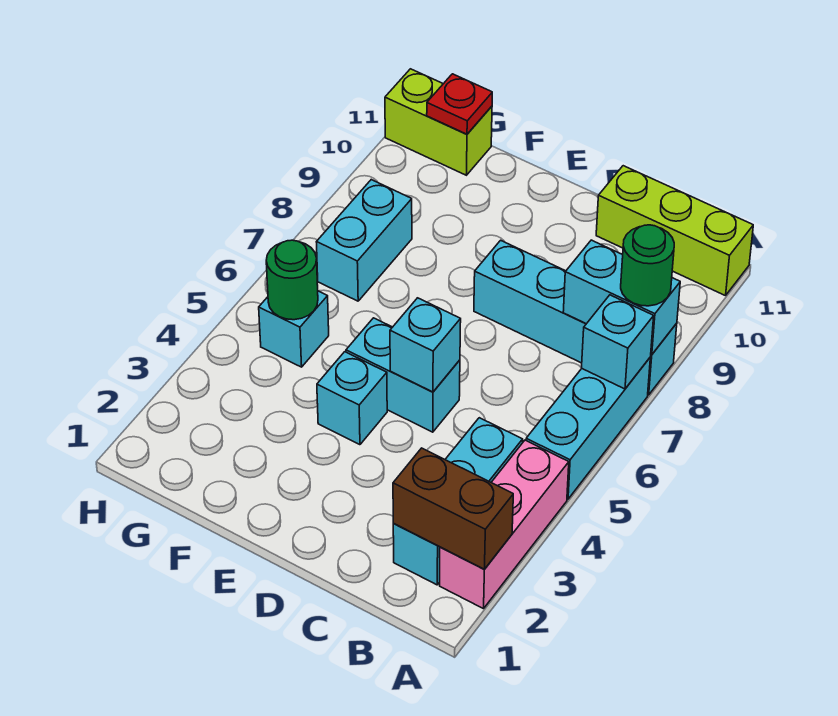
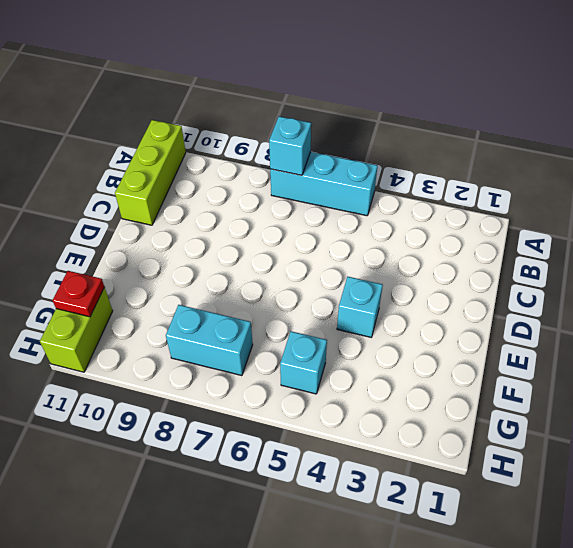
none -> pink brick A2:A4 level 1
none -> cyan brick A8:D8 level 1
none -> cyan brick B2:B4 level 1

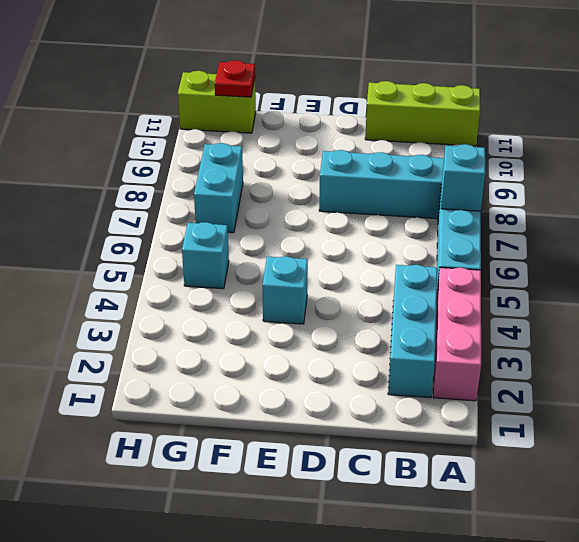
none -> cyan brick D5:E5 level 1
none -> brown brick A2:B2 level 2
none -> cyan brick A8:B8 level 2

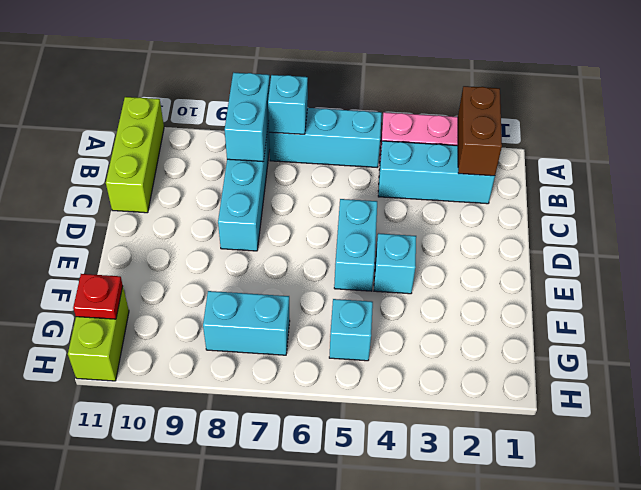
none -> cyan brick D5 level 2
none -> green round brick G5 level 2
none -> green round brick A8 level 3

